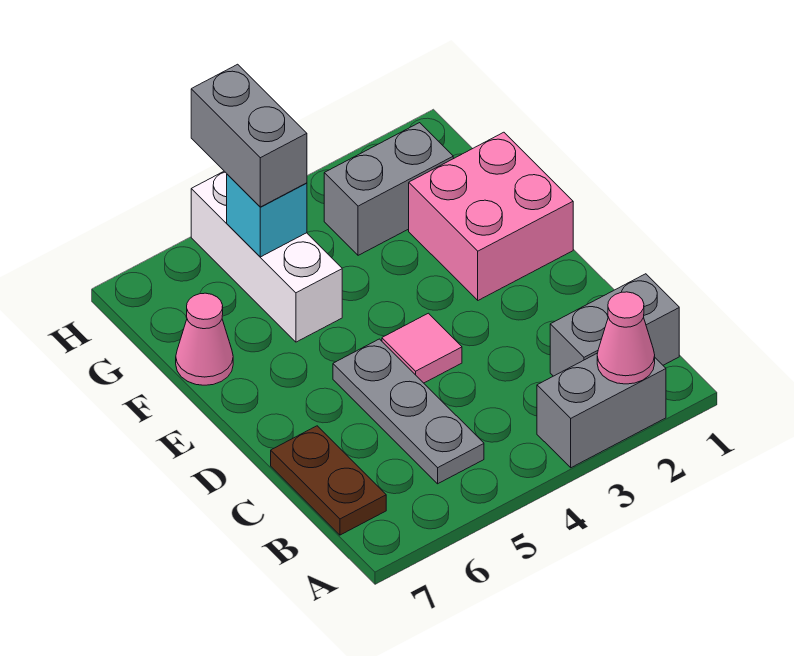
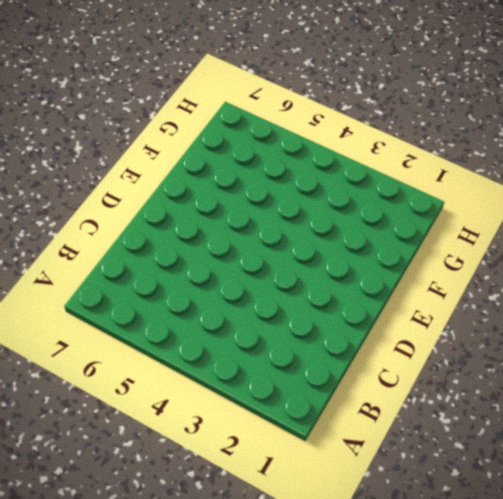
none -> grey brick A2:A3 level 1
none -> grey brick B1:B2 level 1
none -> grey plate B5:D5 level 1

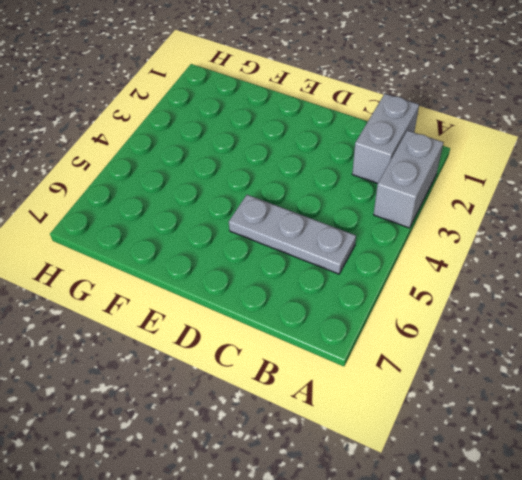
none -> brown plate B7:C7 level 1
none -> pink tile D4 level 1
none -> pink brick E1:F2 level 1

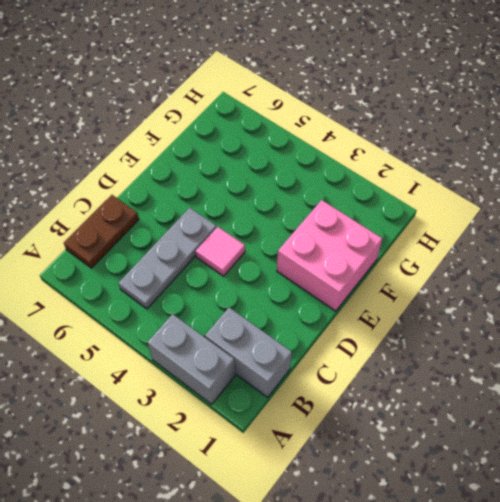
none -> white brick F5:H5 level 1
none -> pink cone F7 level 1
none -> grey brick G2:G3 level 1

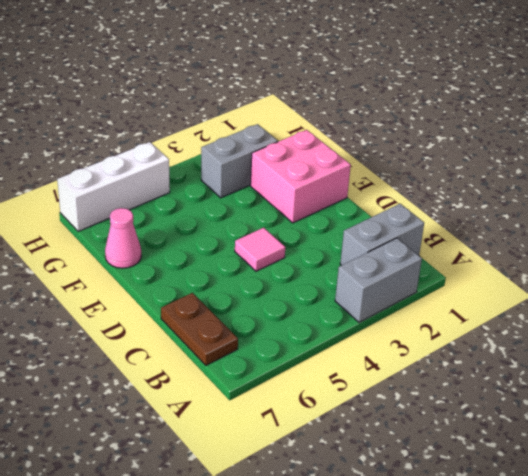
white brick H5:H7 level 1 -> white brick F5:H5 level 1
none -> grey plate B5:D5 level 1
none -> pink cone A2 level 2
none -> cyan brick G5 level 2

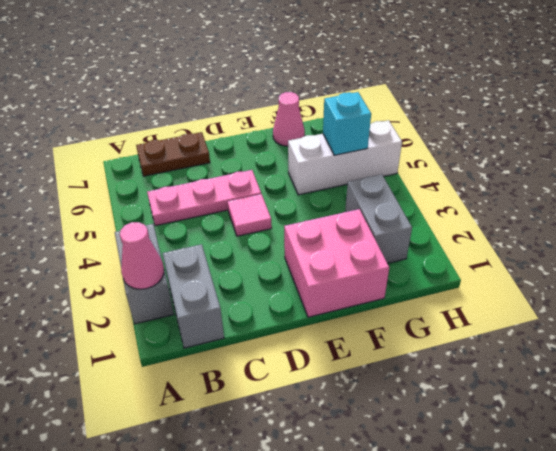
pink plate B5:D5 level 1 -> grey plate B5:D5 level 1
none -> grey brick G5:H5 level 3

